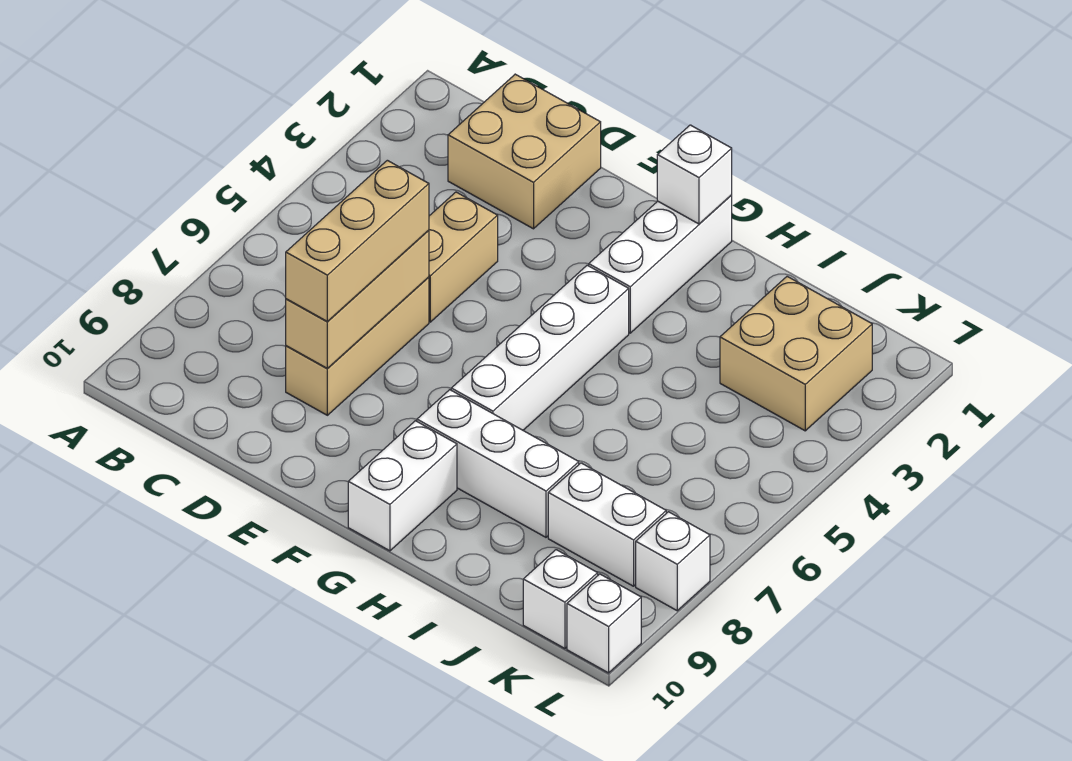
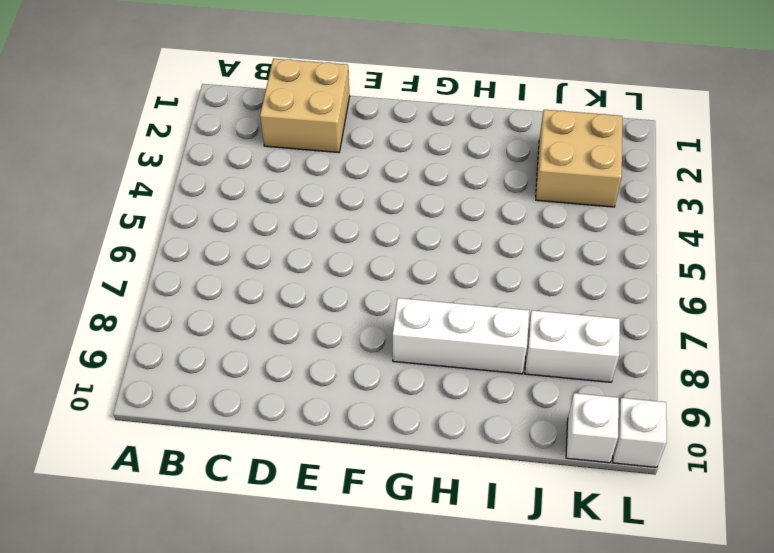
none -> tan brick D4:D5 level 1
none -> tan brick D6:D8 level 1
none -> white brick G1:G3 level 1

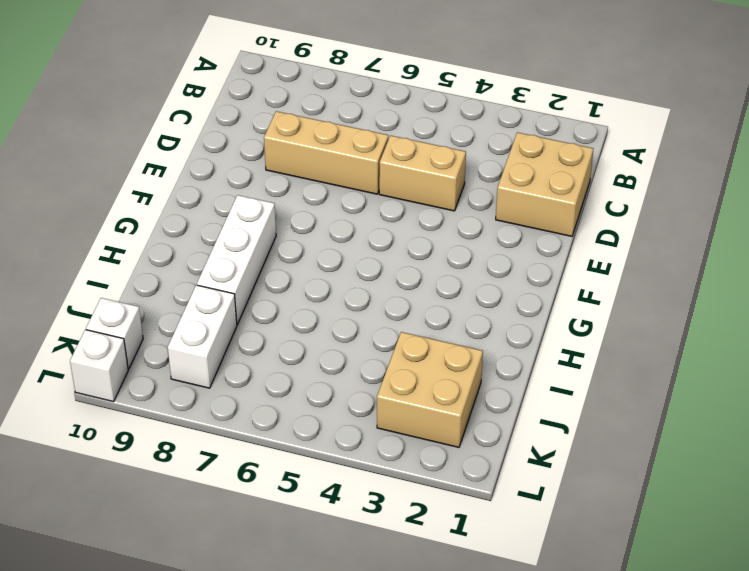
none -> white brick G1:G3 level 1
none -> white brick G4:G7 level 1
none -> white brick G9:G10 level 1

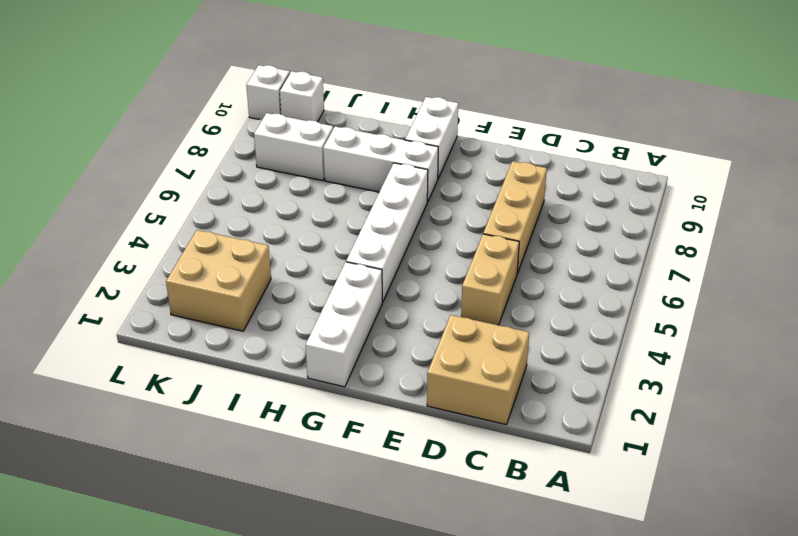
none -> white brick L8 level 1
none -> tan brick D6:D8 level 2
none -> white brick G1 level 2

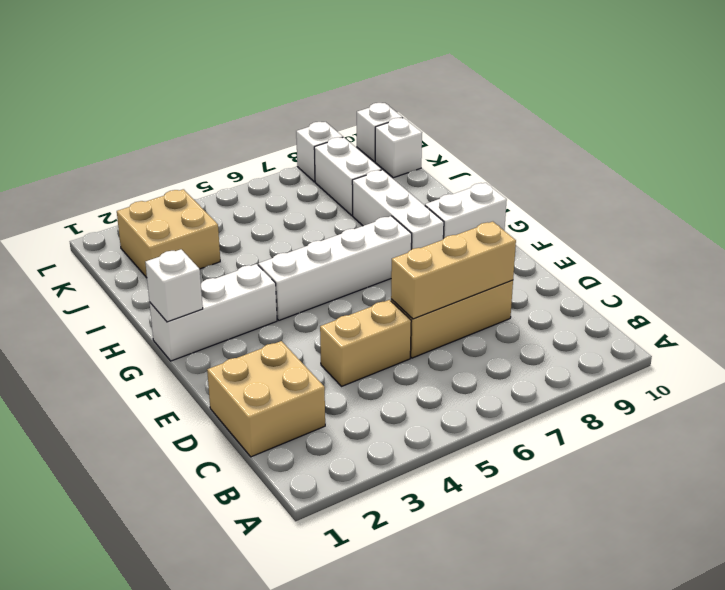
none -> tan brick D6:D8 level 3

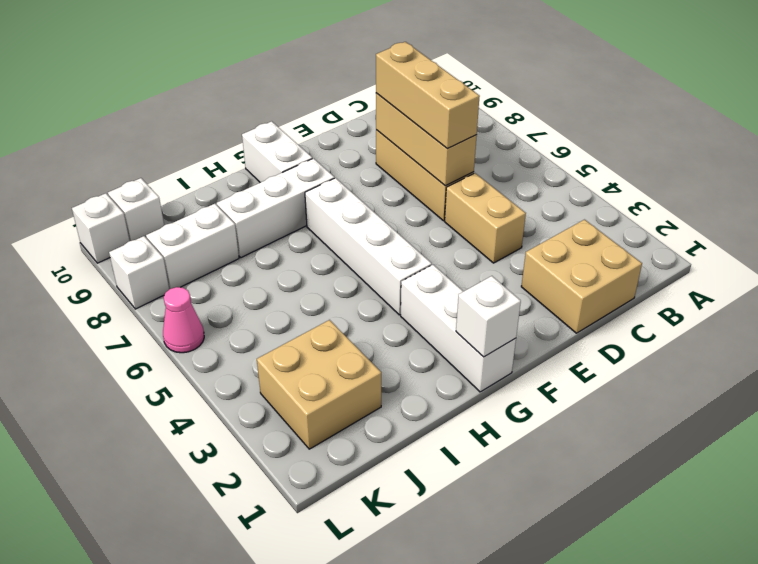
pink cone L6 level 1 -> none

